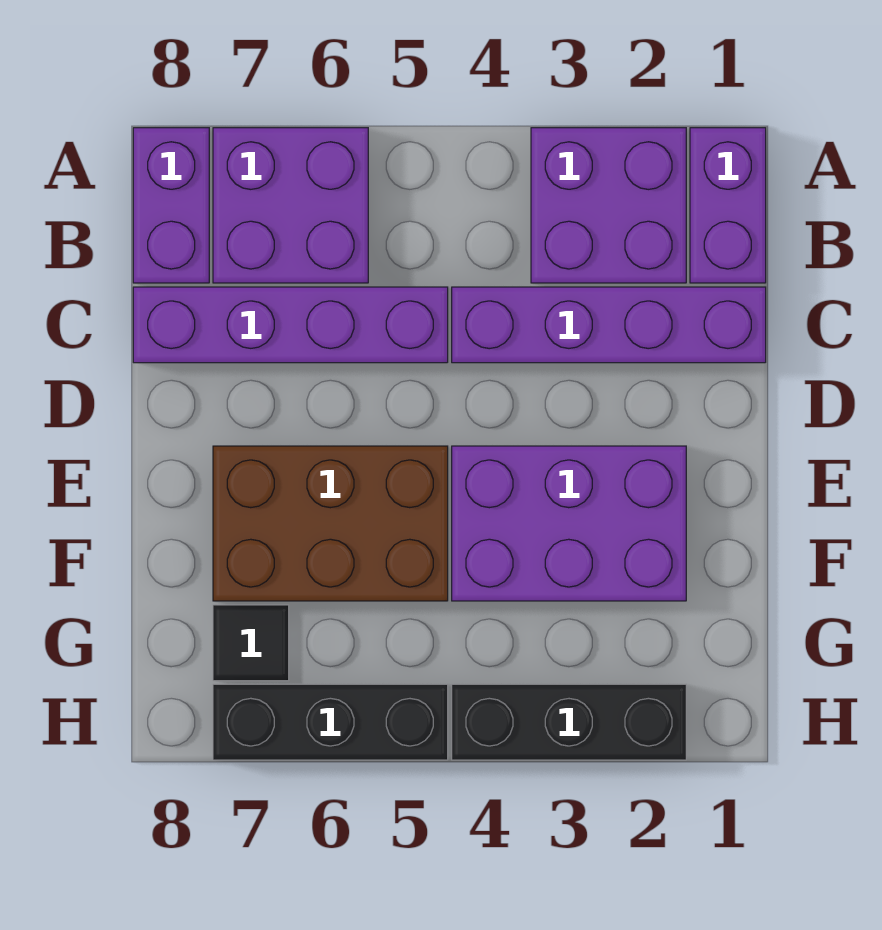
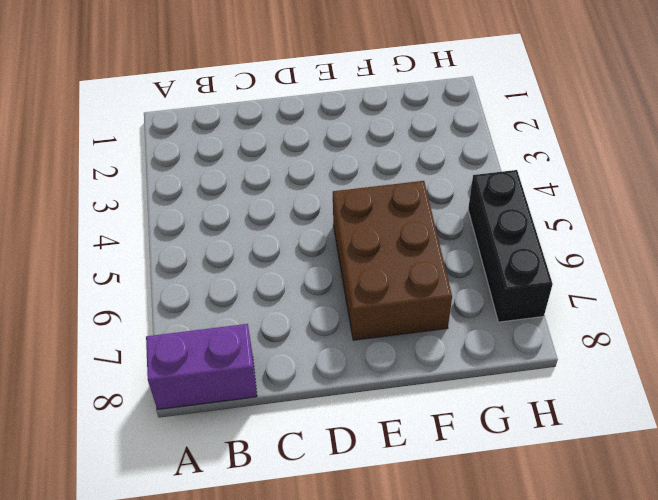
none -> purple brick A1:B1 level 1
none -> purple brick A2:B3 level 1

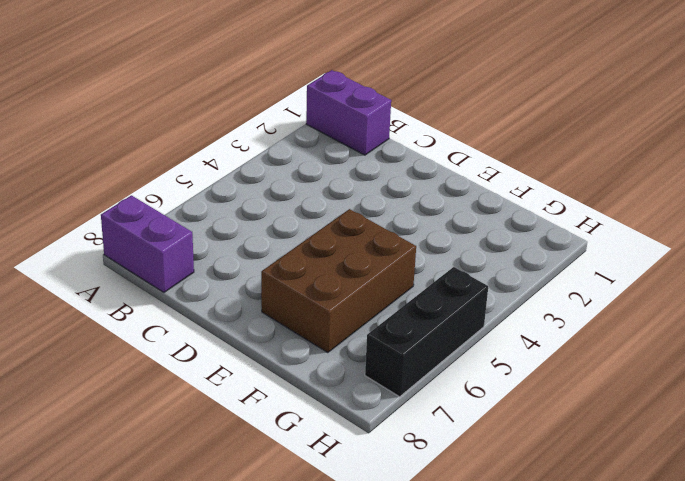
none -> purple brick A2:B3 level 1
none -> purple brick A6:B7 level 1

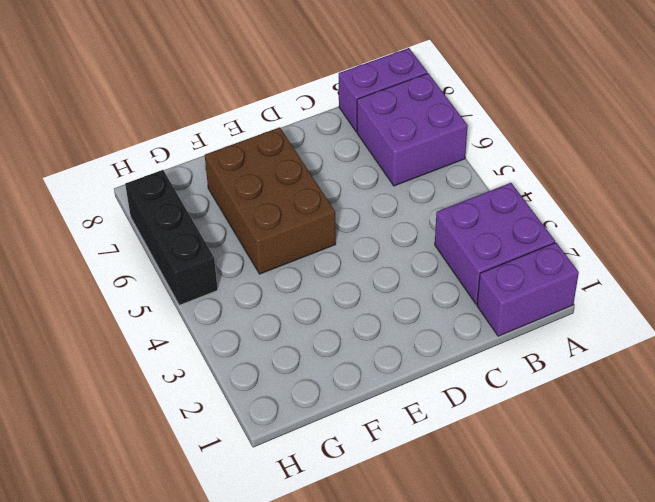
none -> purple brick C1:C4 level 1
none -> purple brick C5:C8 level 1

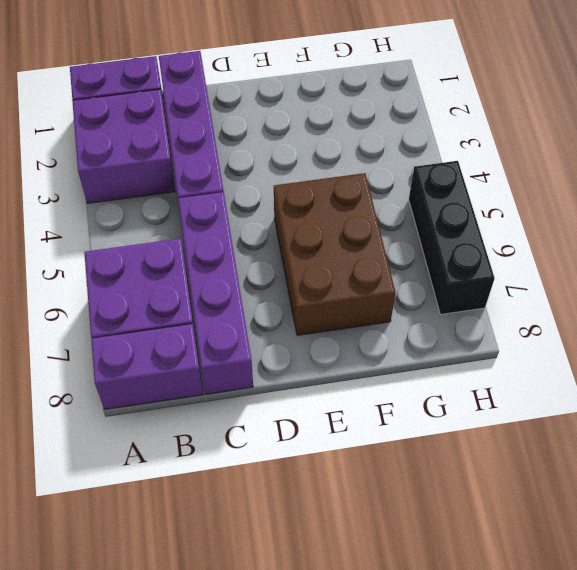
none -> purple brick E2:F4 level 1
none -> black tile G7 level 1

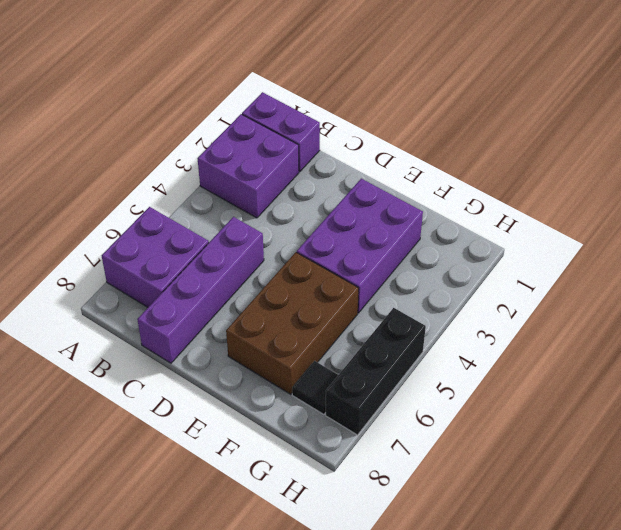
none -> purple brick A8:B8 level 1
none -> purple brick C1:C4 level 1

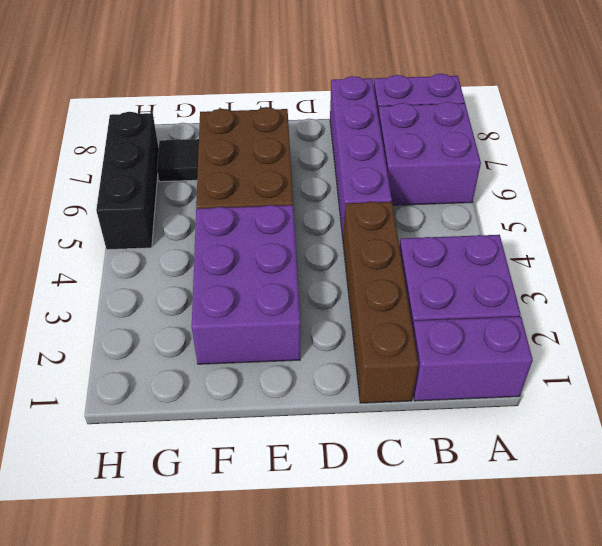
brown brick C1:C4 level 1 -> purple brick C1:C4 level 1
none -> black brick H2:H4 level 1

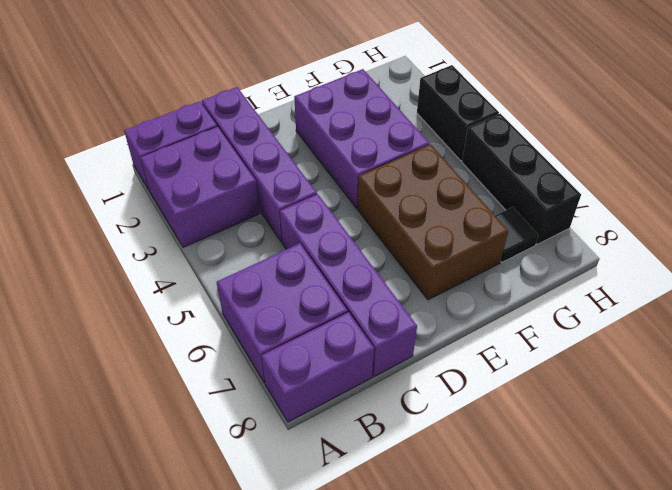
black brick H3:H4 level 1 -> black brick H2:H4 level 1

